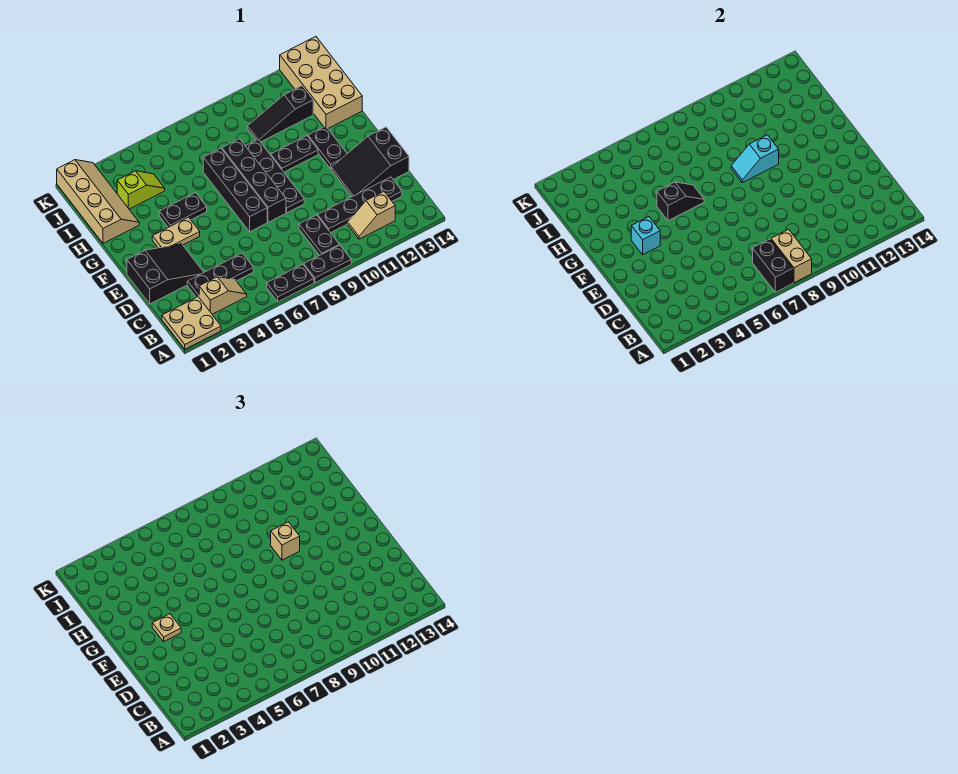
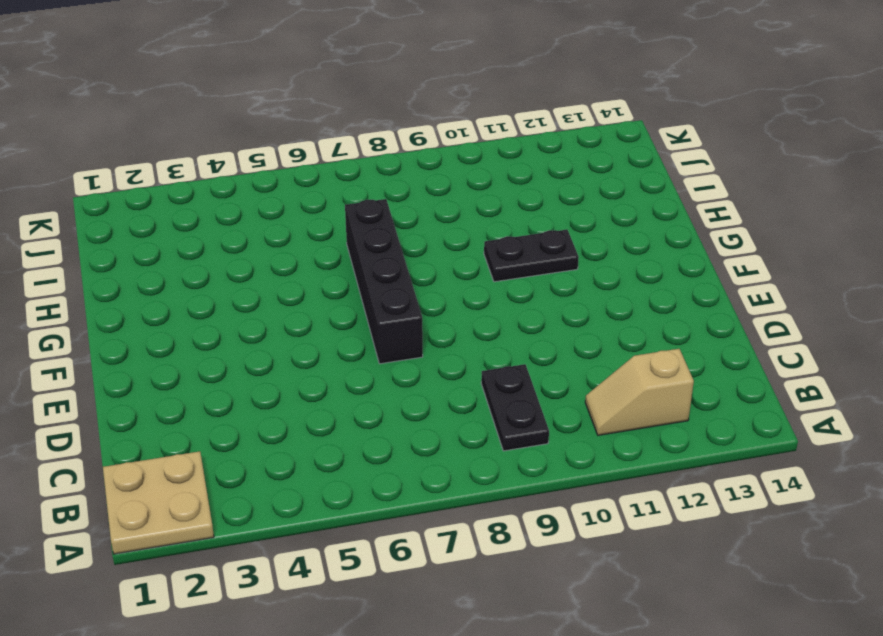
none -> black plate A6:A7 level 1
none -> black plate A8:A9 level 1
none -> tan slope B3:B4 level 1 top 3

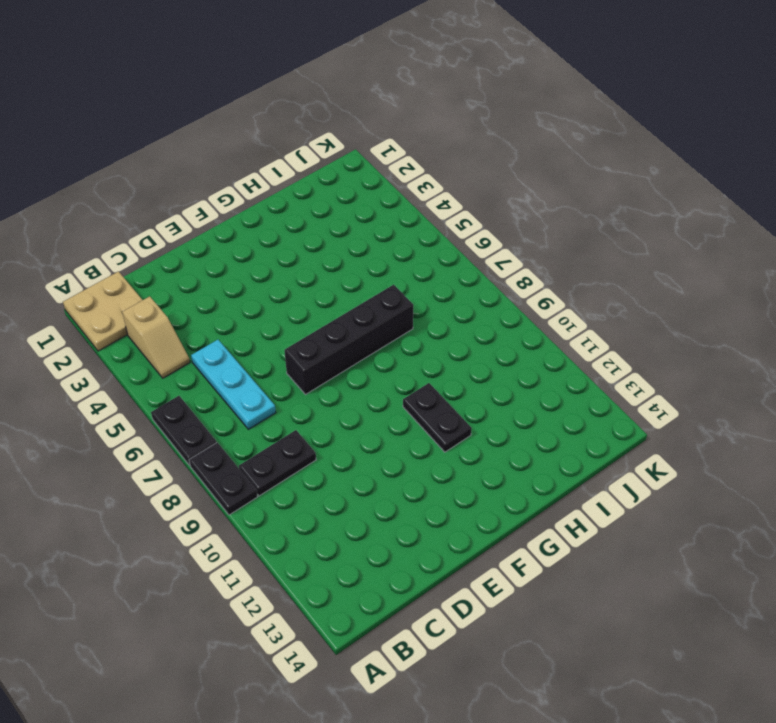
cyan plate C5:C7 level 1 -> black plate C3:C5 level 1
none -> tan slope B11:B12 level 1 top 12
none -> black plate C10:C13 level 1
none -> black slope D1:E3 level 1 top 1

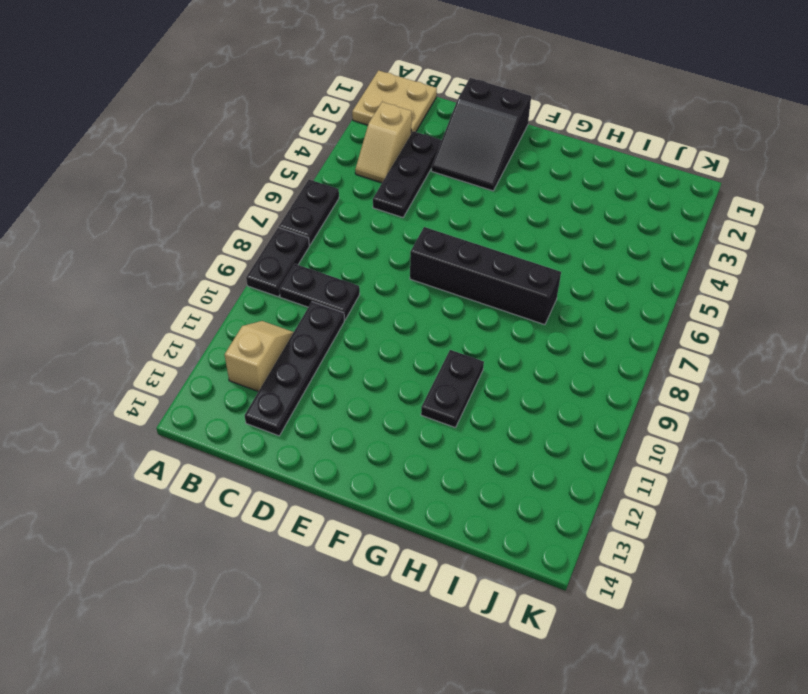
none -> black slope D12:E14 level 1 top 14
none -> black brick E8:H8 level 1
none -> black plate E9:H9 level 1

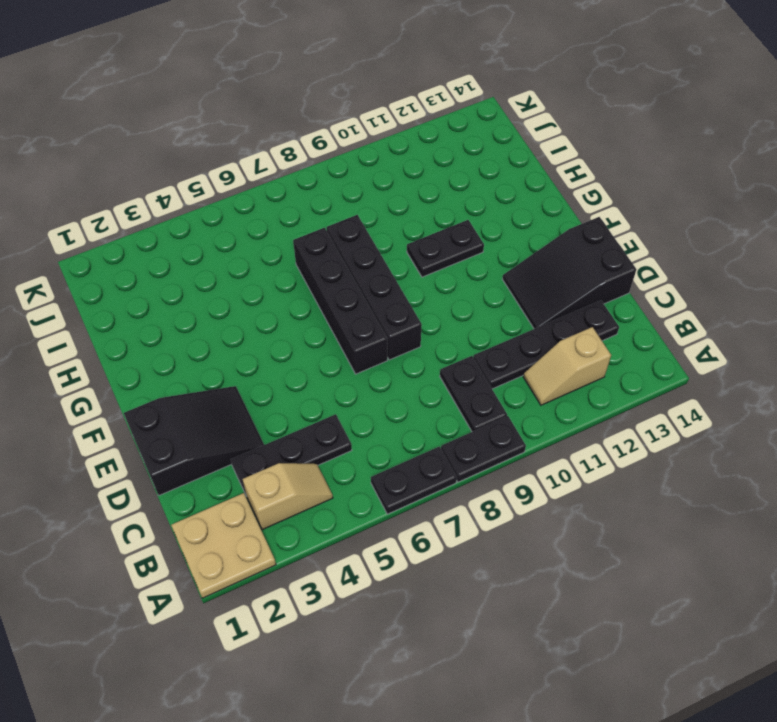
none -> black plate E9:H9 level 1
none -> tan plate F3:F4 level 1
none -> black plate F12:G12 level 1

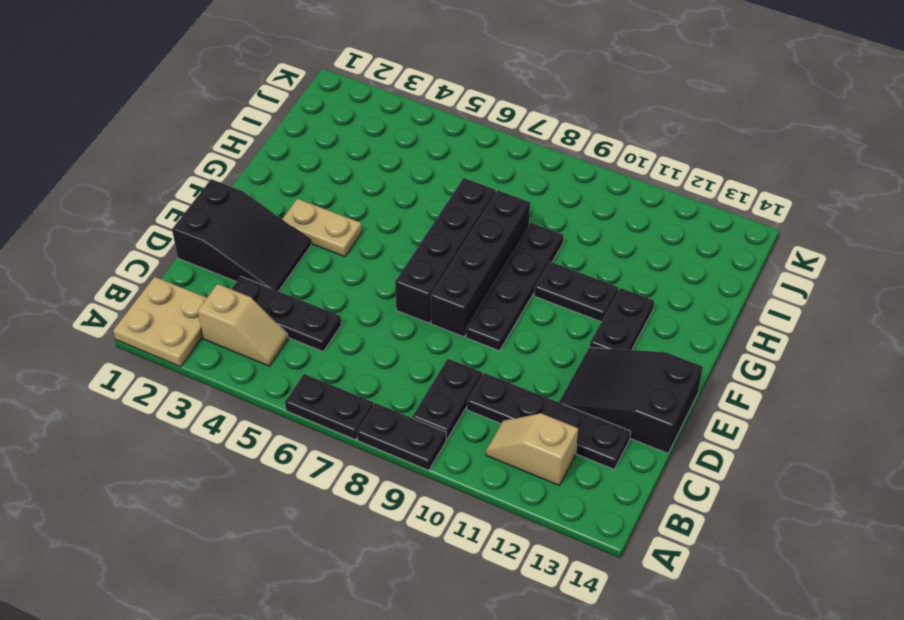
none -> black plate G4:G5 level 1
none -> tan slope H1:K2 level 1 top 1
none -> tan brick H13:K14 level 1

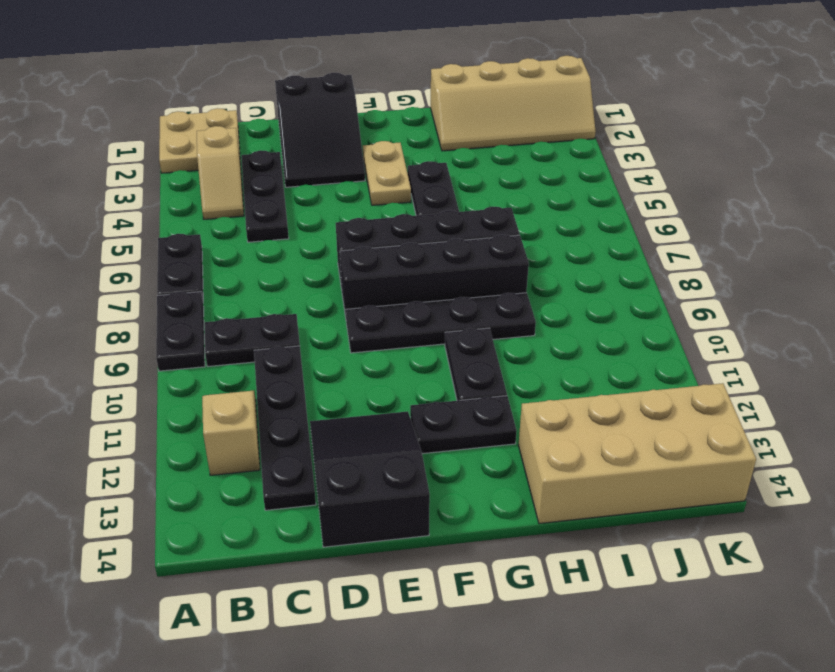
none -> lime slope I3:I4 level 1 top 3
none -> black slope I10:I12 level 1 top 12
none -> black brick A7:B7 level 2

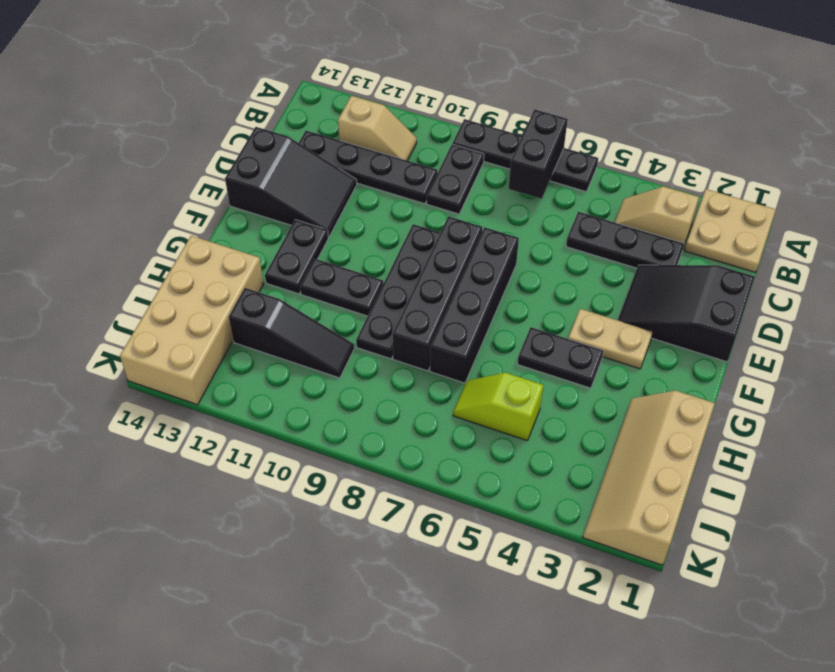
lime slope I5:I6 level 1 top 5 -> lime slope I3:I4 level 1 top 3
none -> tan brick A8:B8 level 2
none -> cyan brick F3 level 2
none -> black slope G5:G6 level 2 top 5

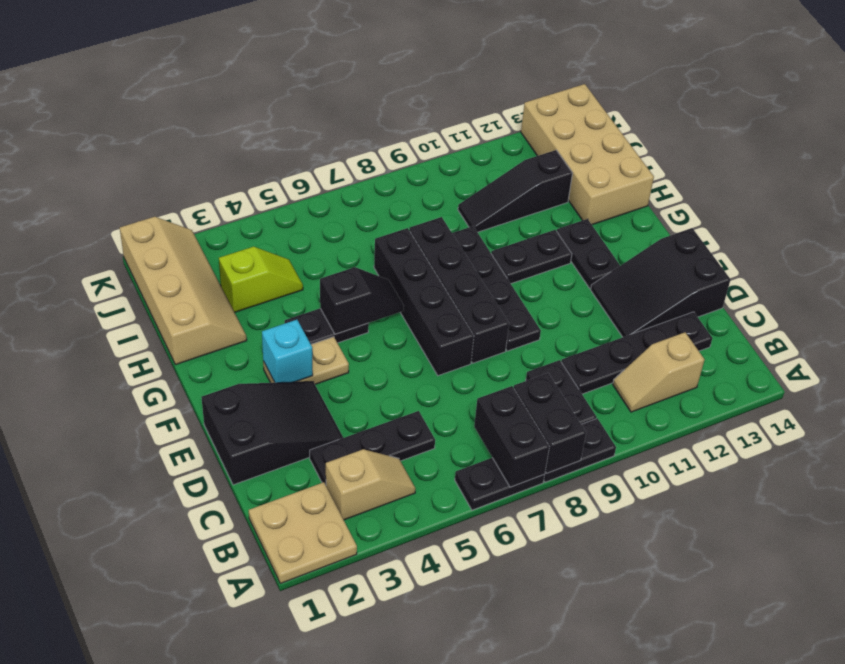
black brick A8:B8 level 2 -> tan brick A8:B8 level 2
none -> cyan slope G9:G10 level 2 top 10
none -> tan plate F3 level 3
none -> tan brick G10 level 3

